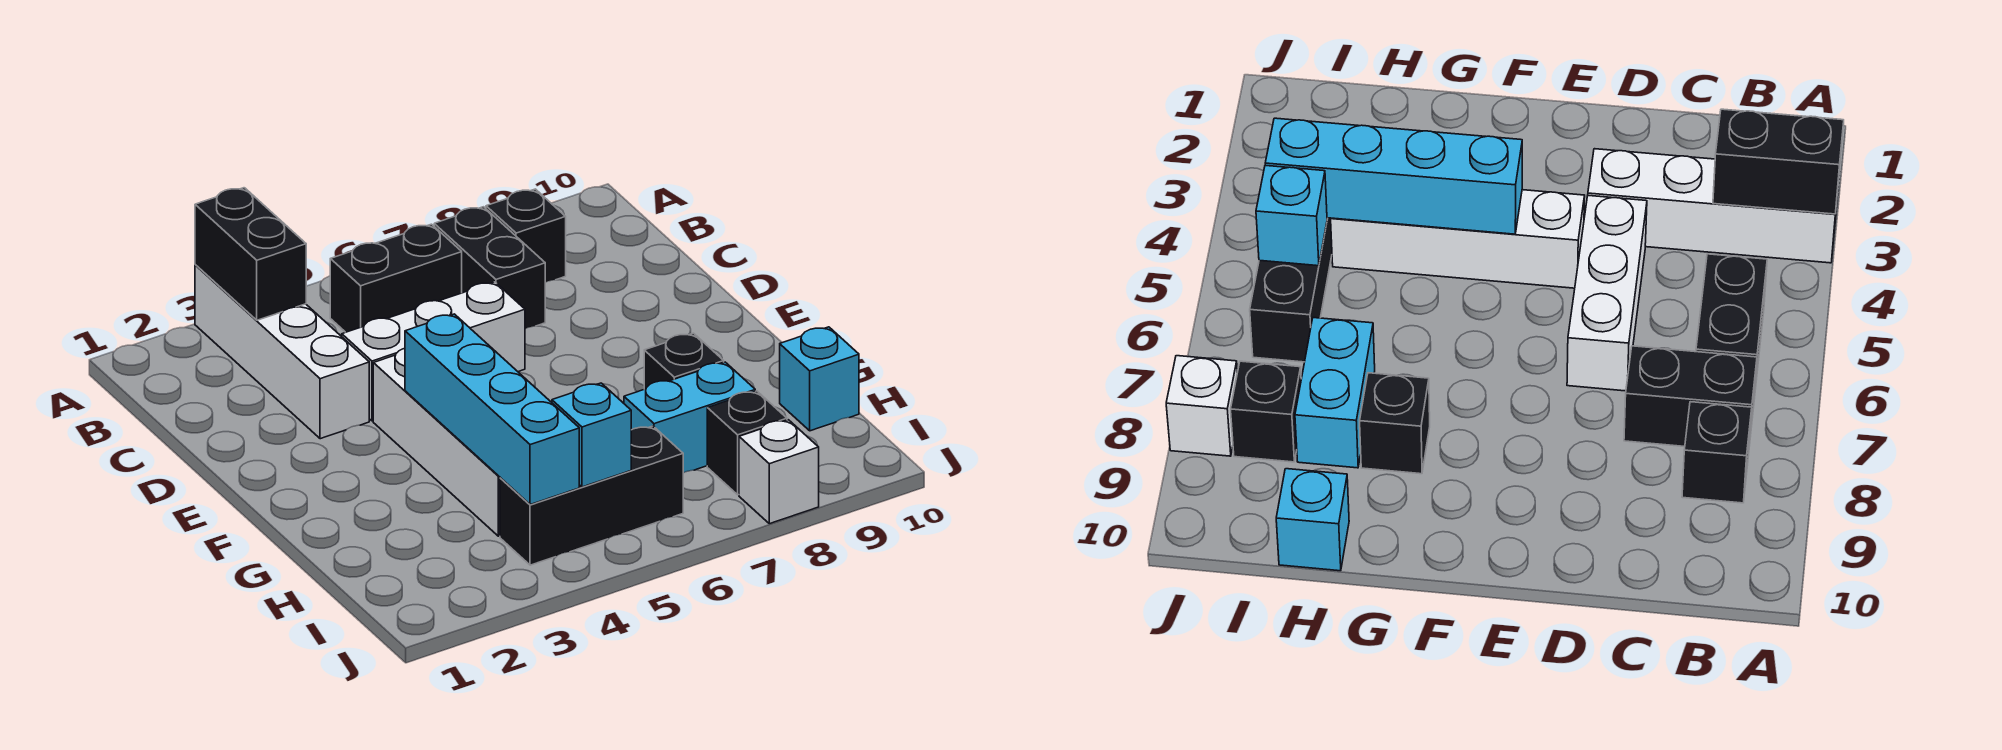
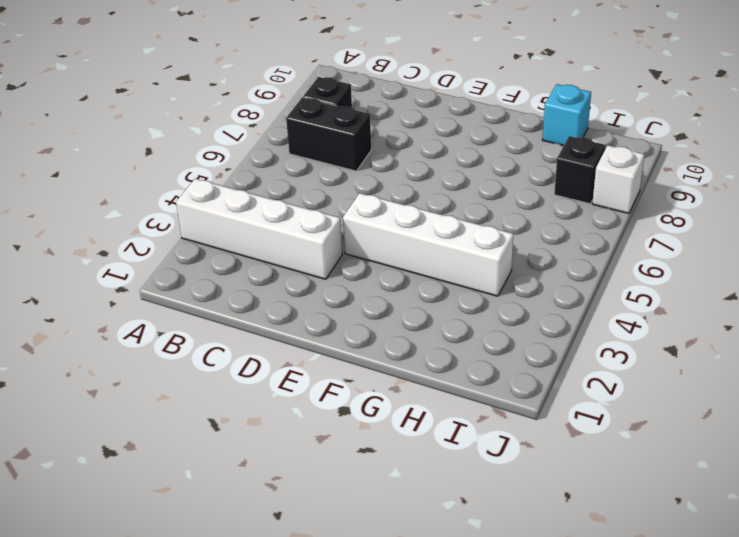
none -> black brick B5:B6 level 1
none -> white brick D4:D6 level 1
none -> black brick G8 level 1

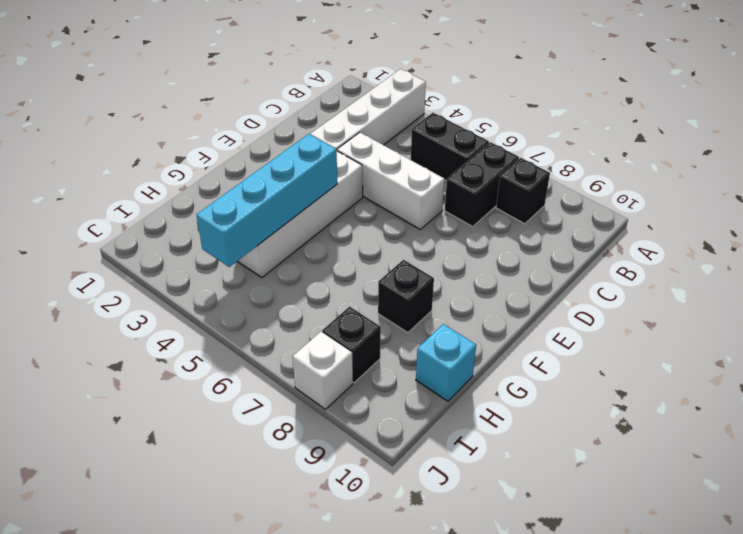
none -> cyan brick H7:H8 level 1
none -> black brick I4:I6 level 1
none -> black brick A3:B3 level 2

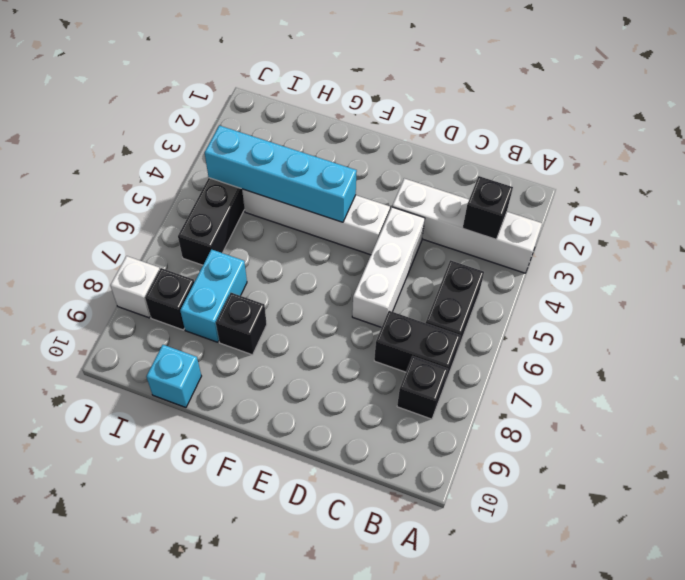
black brick B3 level 2 -> black brick A3:B3 level 2
none -> cyan brick I5 level 2

